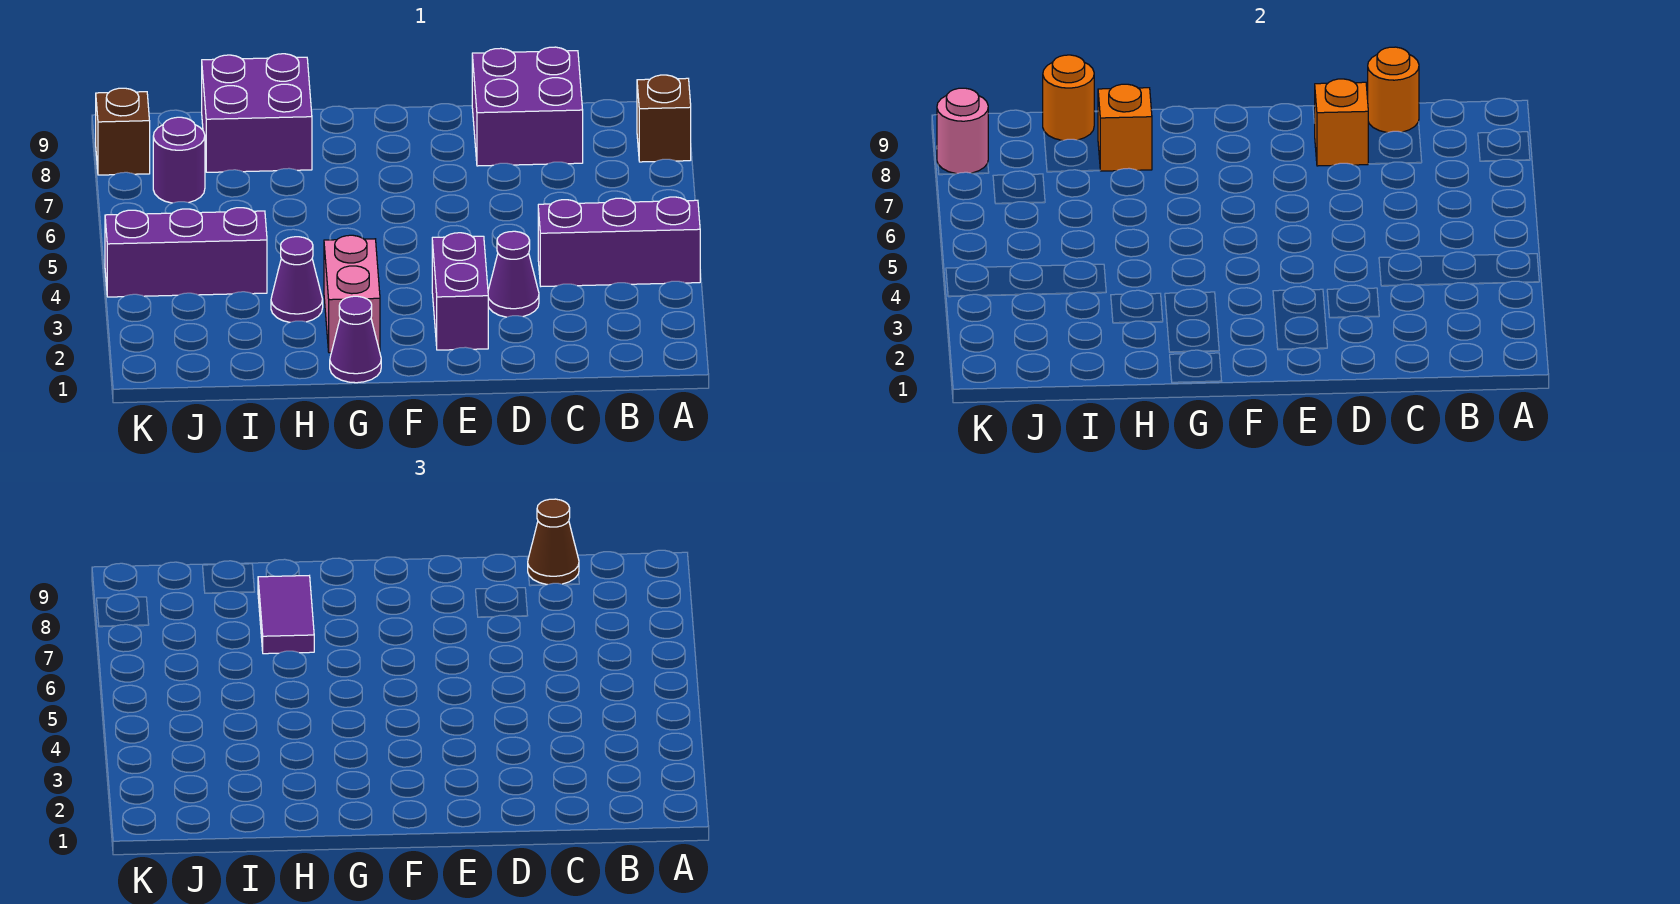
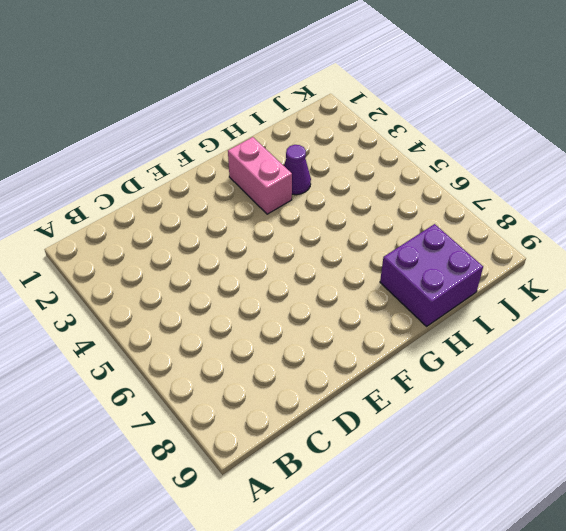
none -> purple brick A4:C4 level 1
none -> brown brick A8 level 1
none -> purple brick C8:D9 level 1

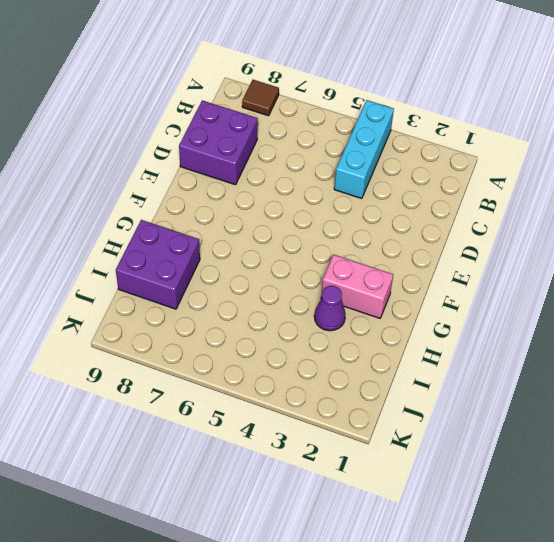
cyan brick A4:C4 level 1 -> purple brick A4:C4 level 1
brown tile A8 level 1 -> brown brick A8 level 1
none -> purple cone D3 level 1
none -> purple brick E2:E3 level 1
none -> purple cone G1 level 1

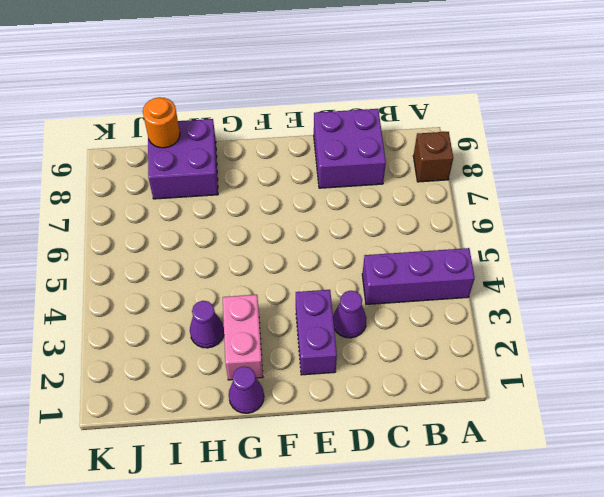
none -> purple brick I4:K4 level 1
none -> purple round brick J7 level 1
none -> brown brick K8 level 1

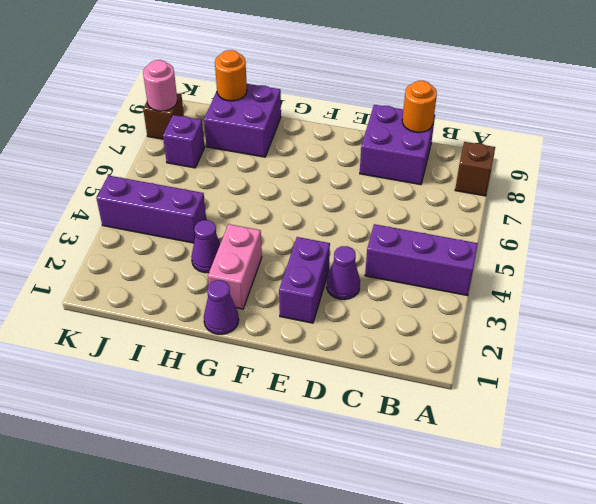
purple brick J7 level 1 -> purple round brick J7 level 1
none -> orange brick D8 level 2
none -> orange brick H8 level 2
none -> brown cone C9 level 3

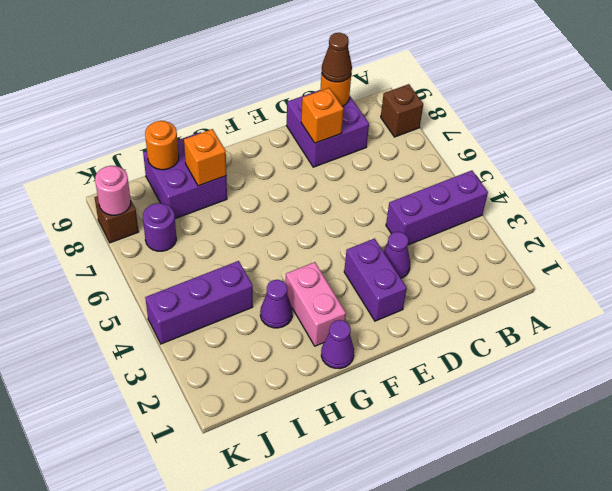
none -> purple tile H7:H8 level 3

